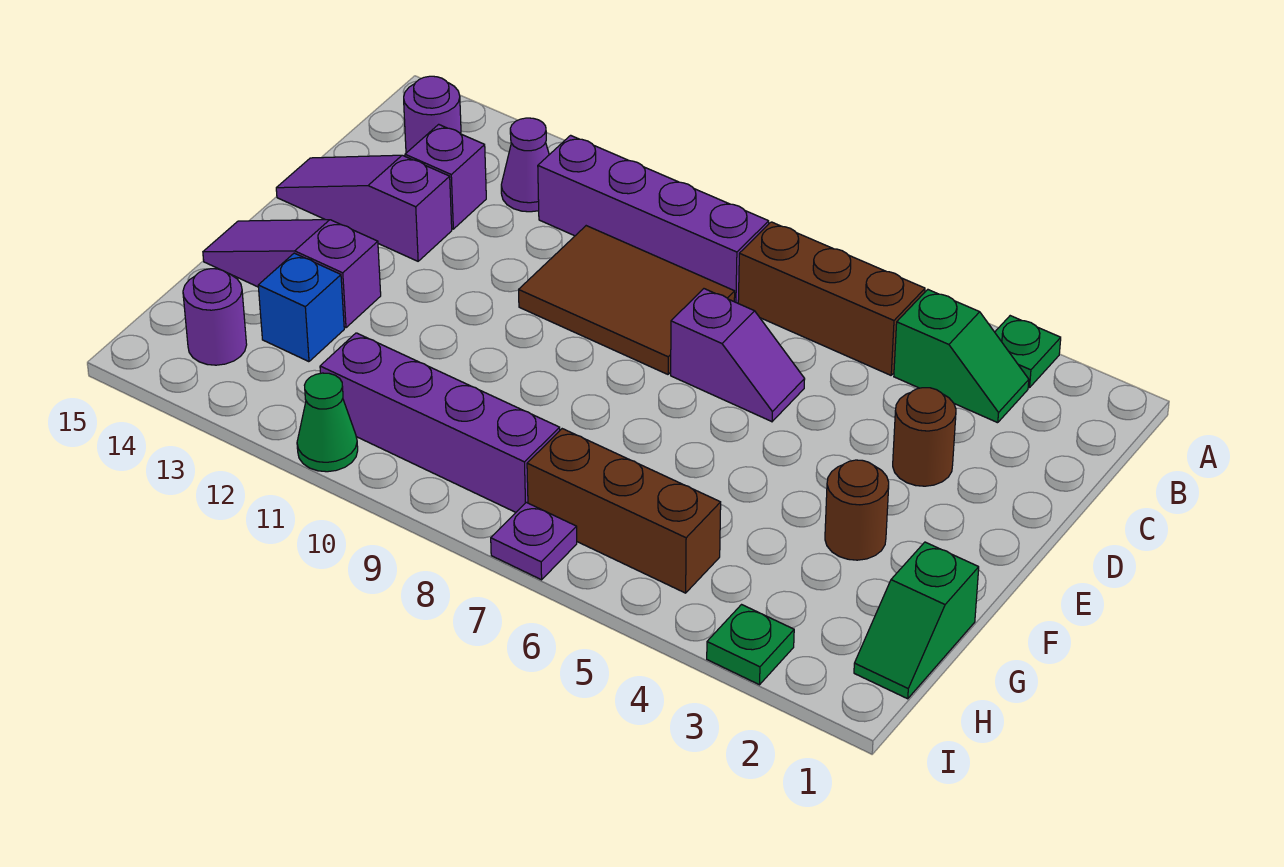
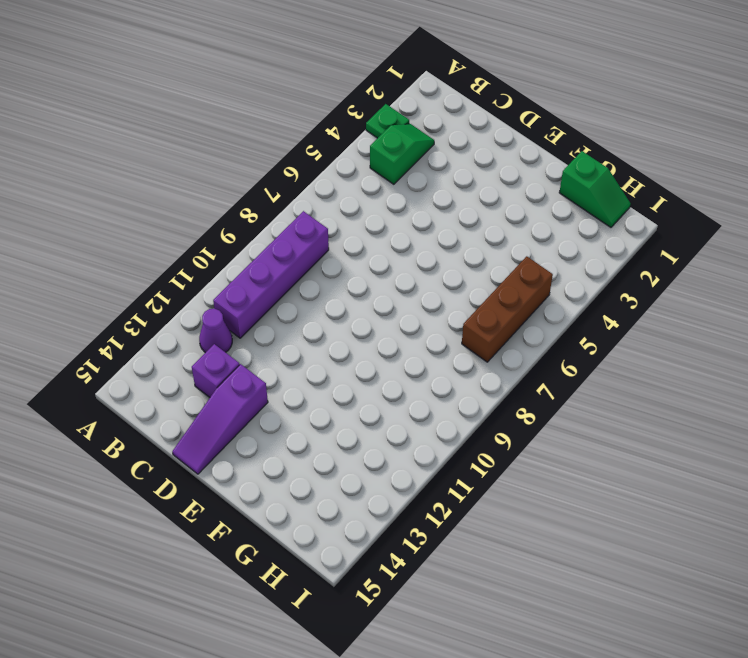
none -> brown brick B5:B7 level 1
none -> purple round brick B14 level 1
none -> brown tile C8:D10 level 1

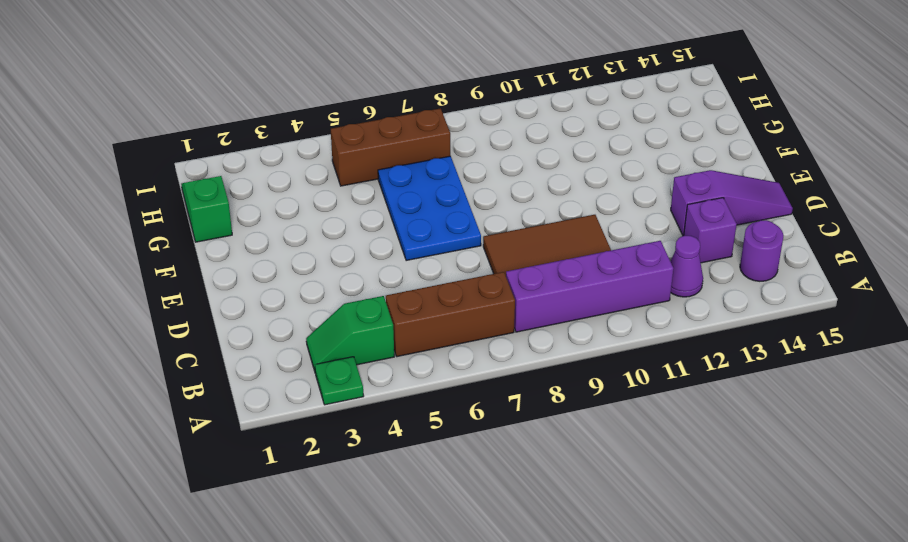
blue plate E6:G7 level 1 -> none
none -> brown round brick D3 level 1
none -> purple slope D6:D7 level 1 top 7
none -> brown round brick F3 level 1

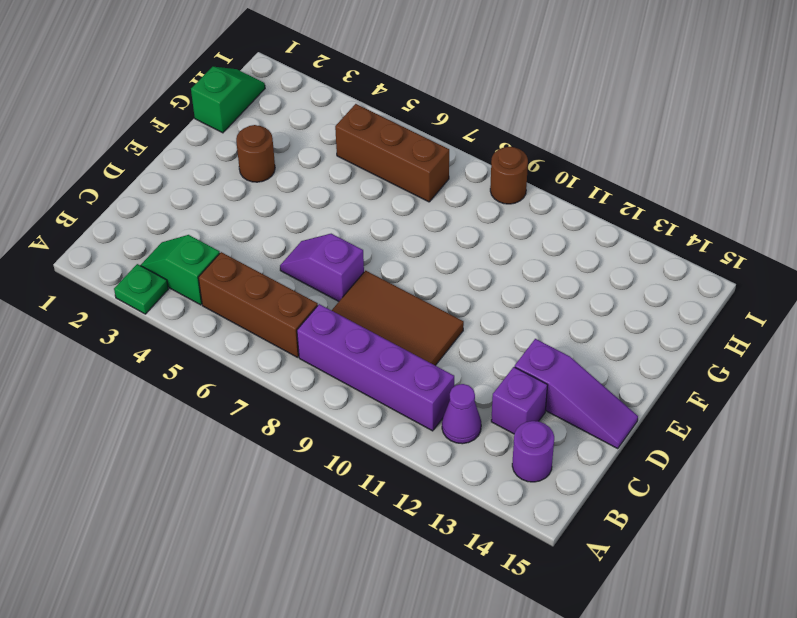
brown round brick I9 level 1 -> brown round brick D3 level 1
none -> purple slope F13:F15 level 1 top 13
none -> blue brick G13 level 1
none -> purple brick H8:H11 level 1

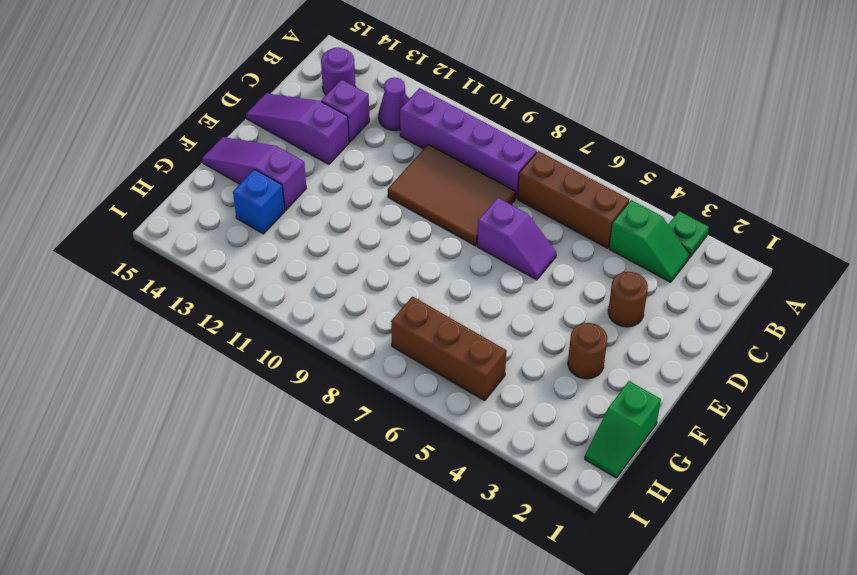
none -> purple brick H8:H11 level 1
none -> purple round brick H14 level 1
none -> green plate I3 level 1

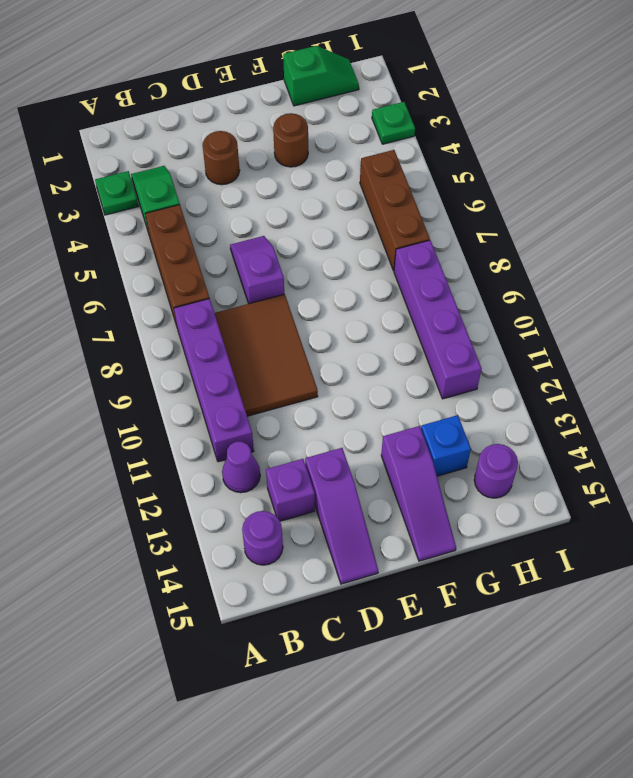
none -> purple plate I7 level 1
none -> green cone I11 level 1

